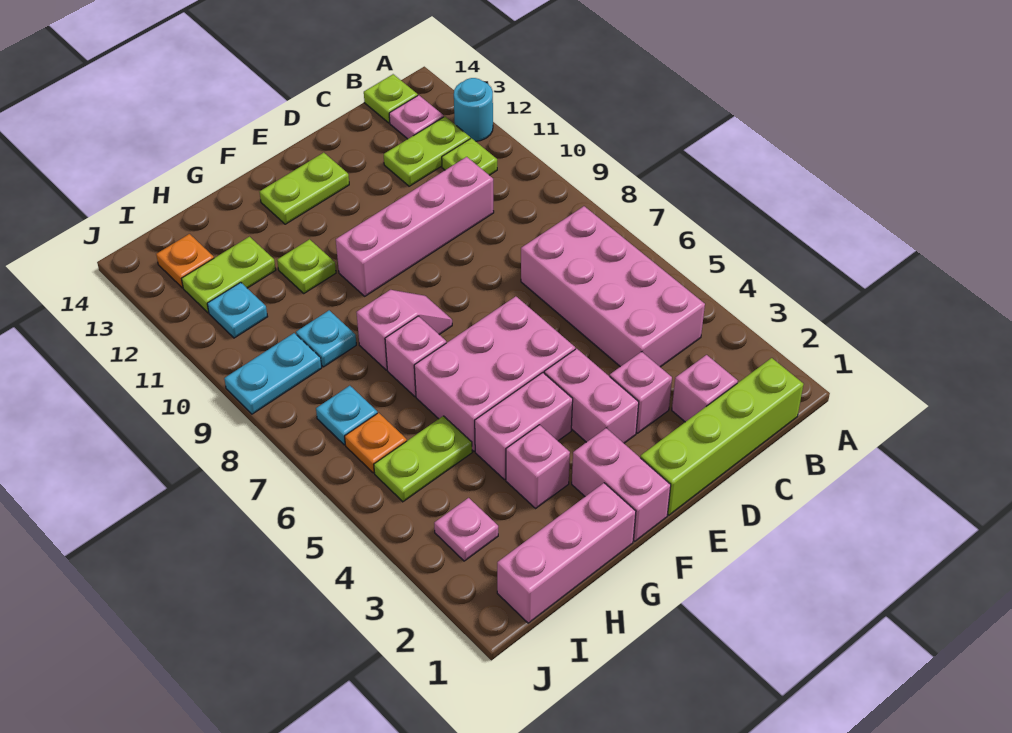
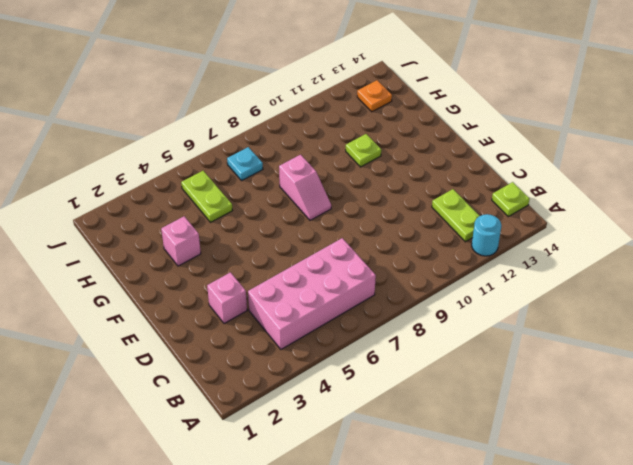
none -> lime brick B1:E1 level 1
none -> lime plate B11 level 1
none -> pink plate B13 level 1

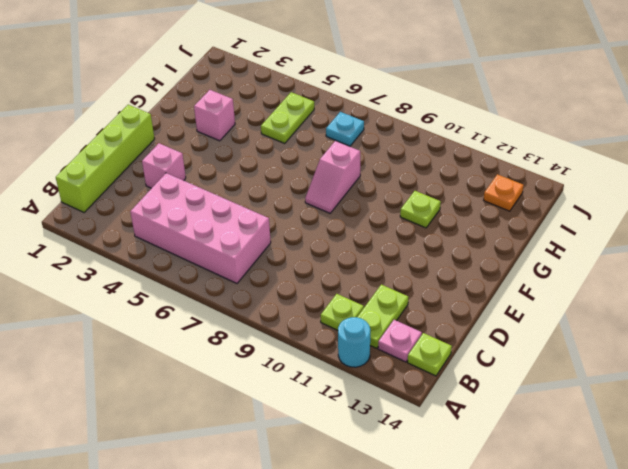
none -> pink brick C2 level 1
none -> pink brick C10:F10 level 1
none -> pink brick E3:E4 level 1

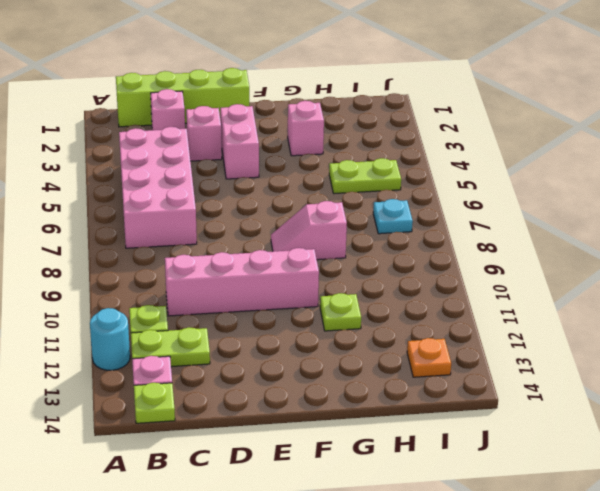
none -> pink brick E5:G6 level 1
none -> lime plate E13:F13 level 1
none -> pink brick F1:F2 level 1

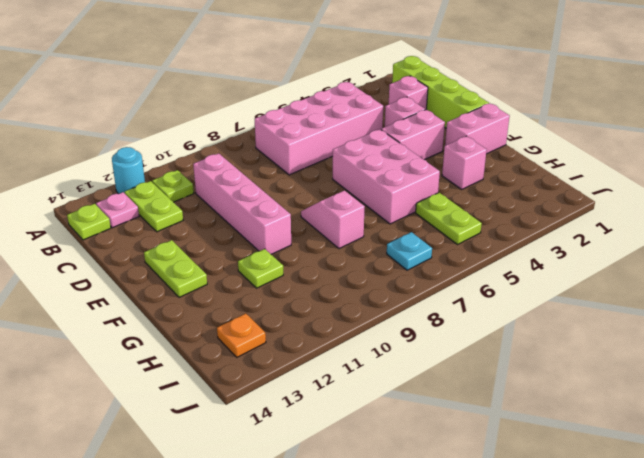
none -> pink brick F4:G4 level 1
none -> pink brick G1:I1 level 1
none -> pink brick G7 level 1

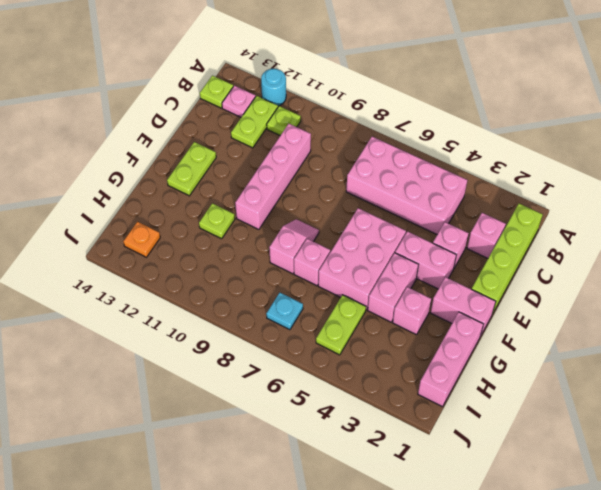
none -> cyan plate H9 level 1
none -> lime plate H12:I12 level 1
none -> pink plate I3 level 1

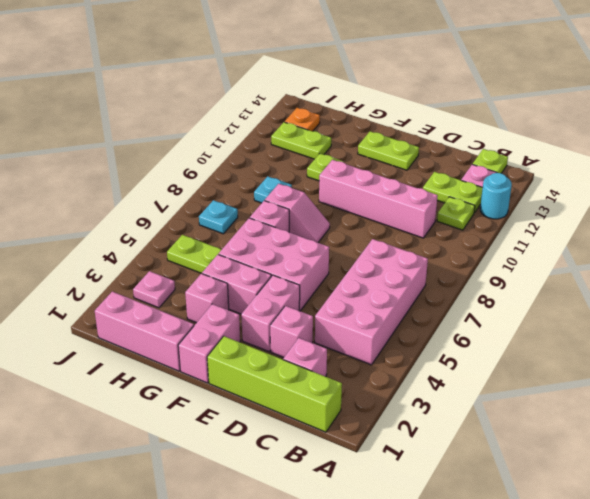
none -> orange plate I6 level 1
none -> cyan plate I9:J9 level 1
none -> cyan plate I11 level 1

